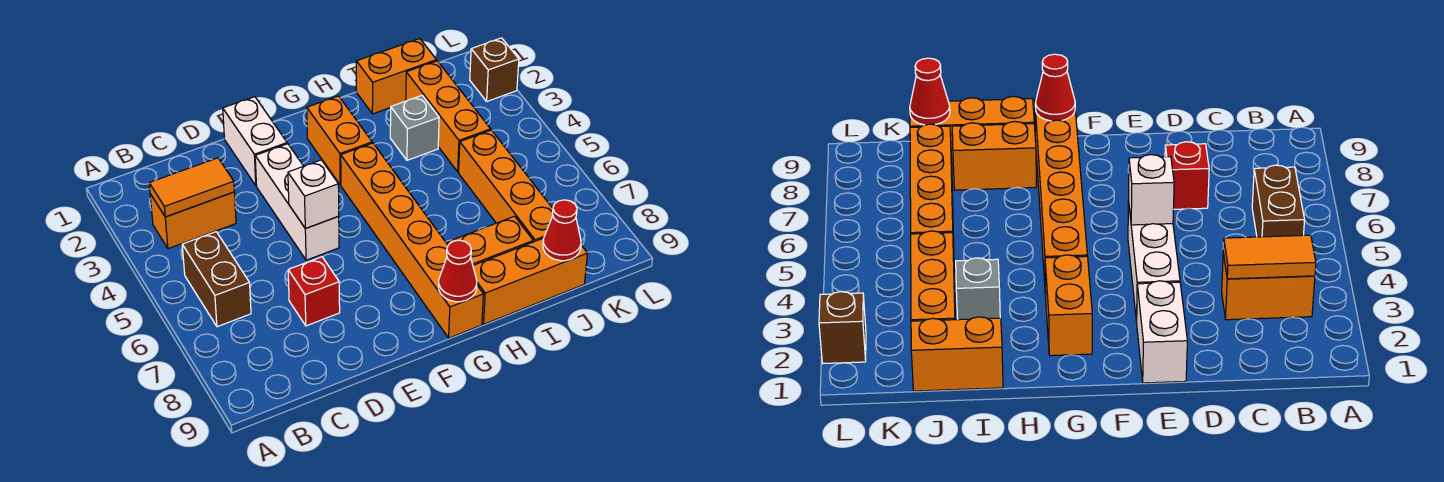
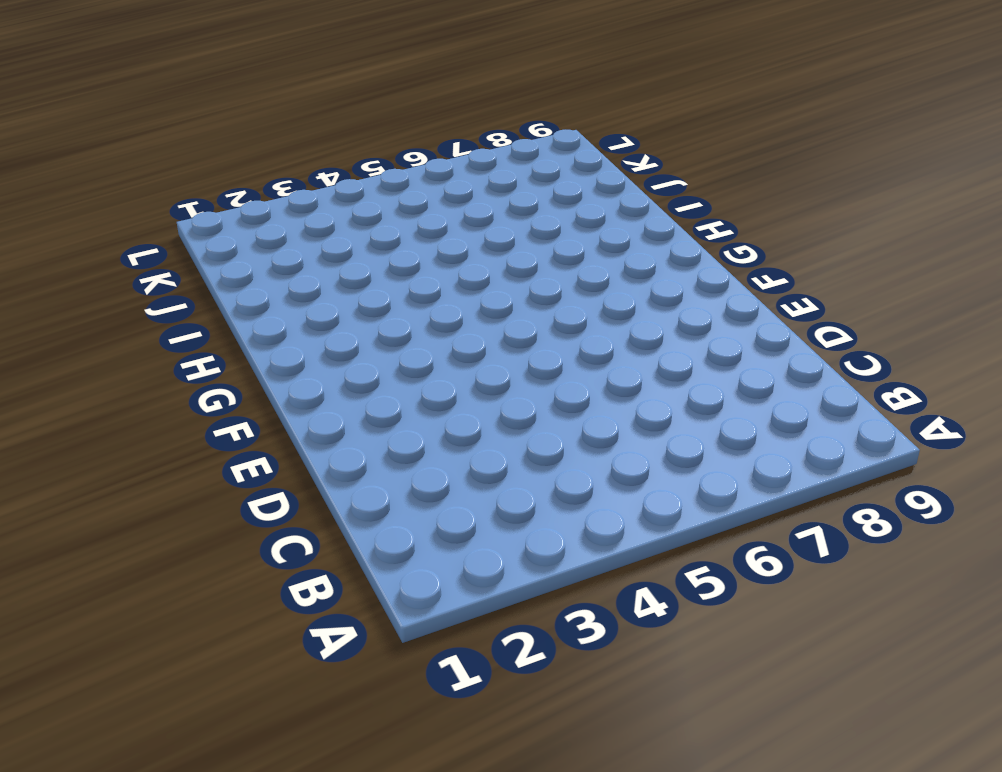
none -> orange brick B3:C3 level 1
none -> brown brick B5:B6 level 1
none -> red brick D7 level 1

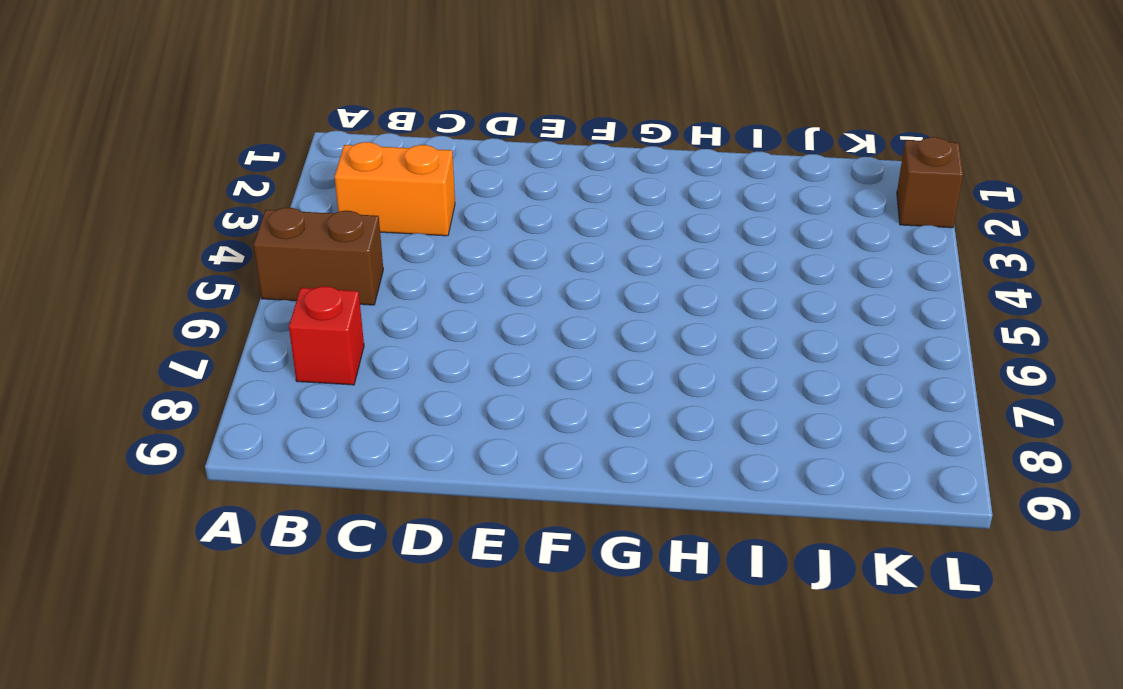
brown brick A5:B5 level 1 -> brown brick B5:B6 level 1
red brick B7 level 1 -> red brick D7 level 1
none -> white brick E1:E2 level 1
none -> white brick E3:E5 level 1
none -> orange brick G2:G3 level 1

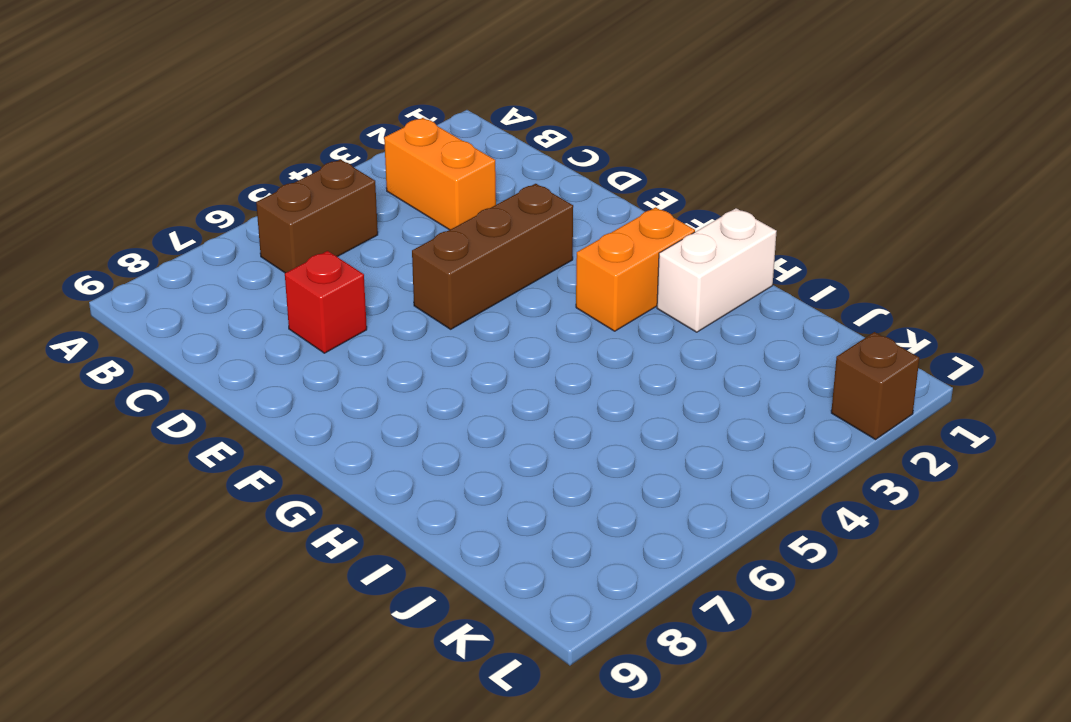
brown brick E3:E5 level 1 -> white brick E3:E5 level 1
white brick H1:H2 level 1 -> white brick E1:E2 level 1
none -> orange brick G4:G9 level 1
none -> orange brick H8:I8 level 1
none -> orange brick H9:J9 level 1

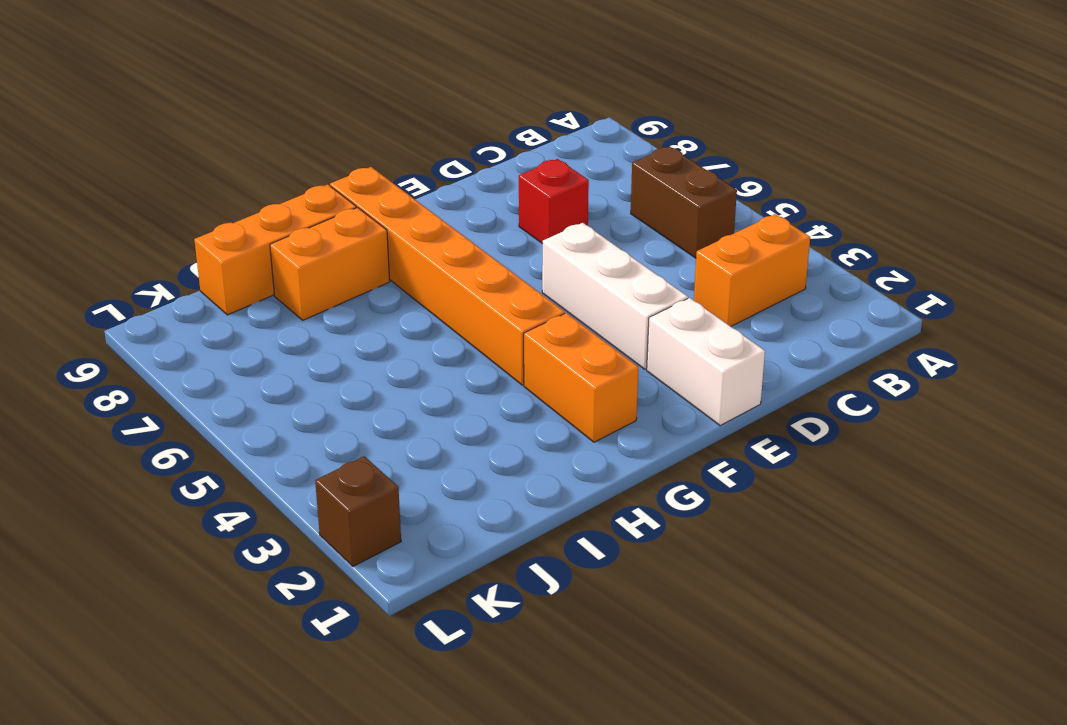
none -> orange brick I1:J1 level 1
none -> grey brick I3 level 1
none -> orange brick J2:J4 level 1

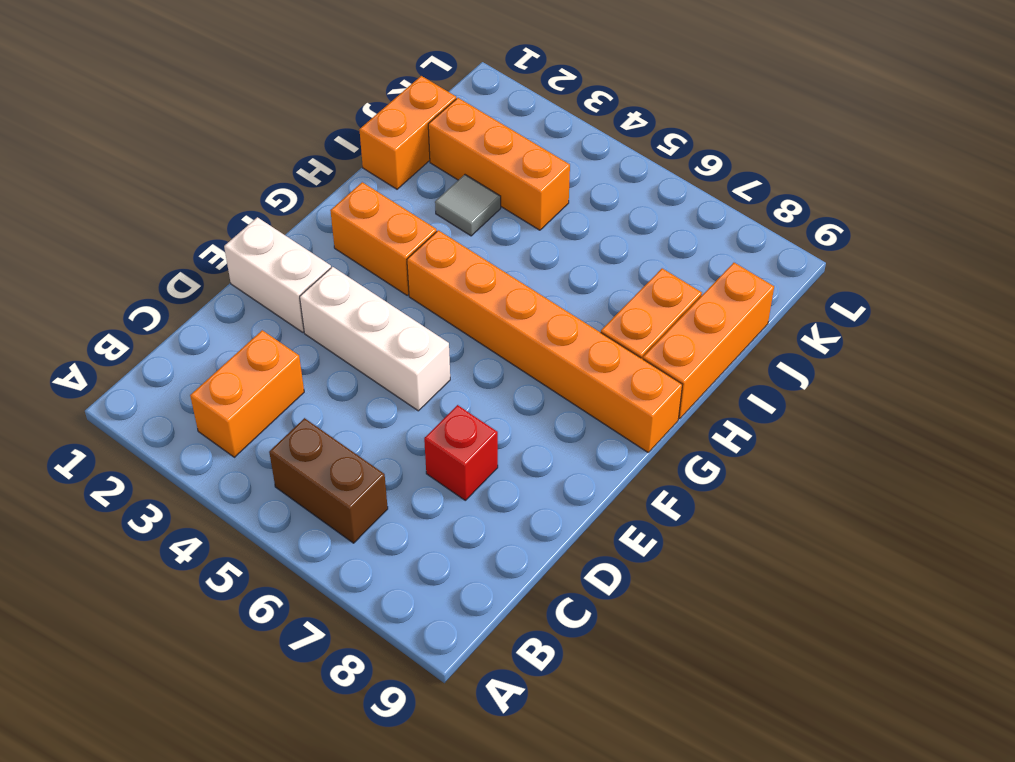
grey tile I3 level 1 -> grey brick I3 level 1
none -> orange brick J5:J8 level 1
none -> brown brick L2 level 1
none -> orange tile B3:C3 level 2

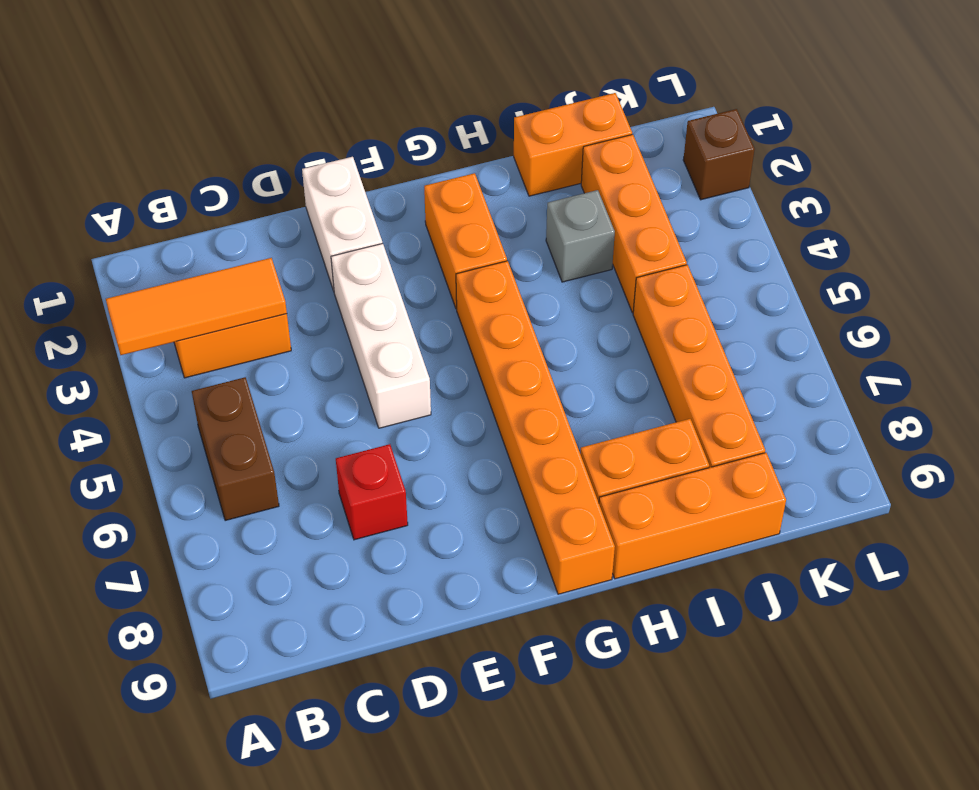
orange tile A3:C3 level 2 -> orange tile B3:C3 level 2
none -> white brick E5 level 2
none -> red cone G9 level 2
none -> red cone J9 level 2

